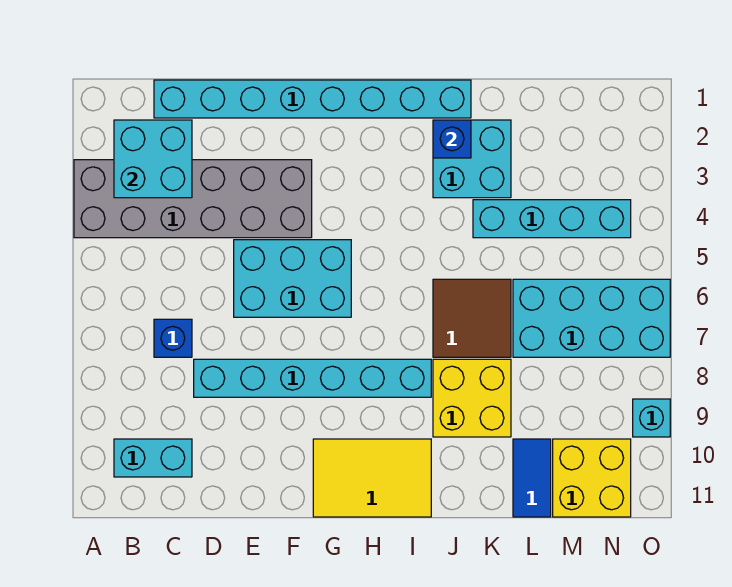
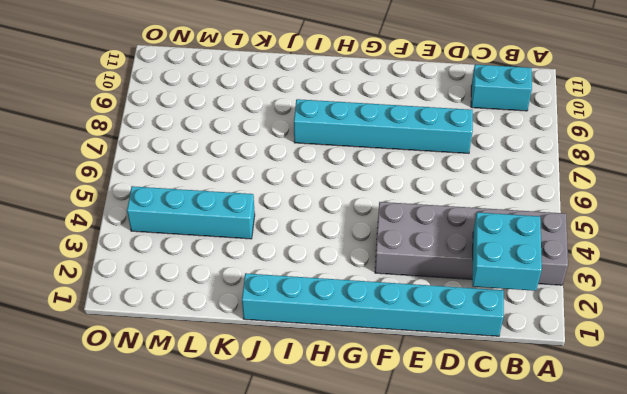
none -> blue brick C7 level 1
none -> cyan brick E5:G6 level 1
none -> yellow tile G10:I11 level 1

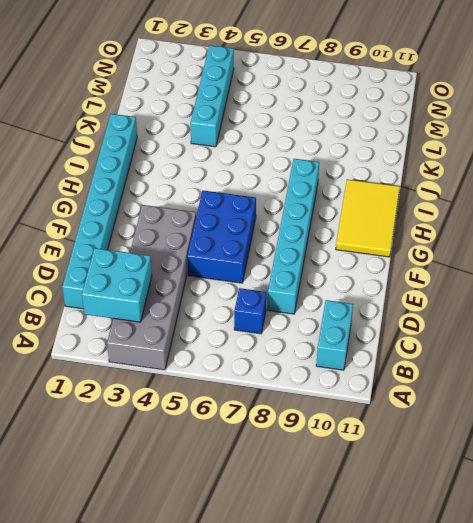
blue brick E5:G6 level 1 -> cyan brick E5:G6 level 1
none -> cyan brick J2:K3 level 1
none -> brown tile J6:K7 level 1
none -> yellow brick J8:K9 level 1

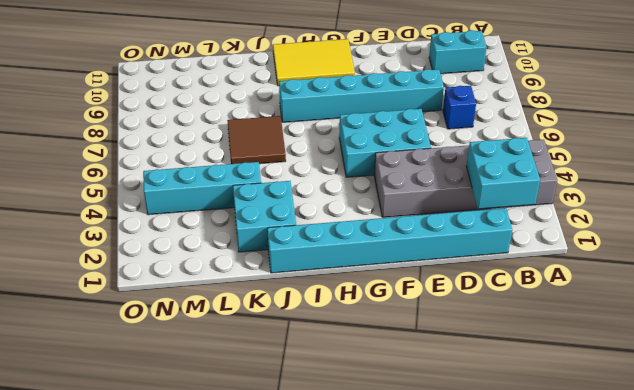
none -> yellow brick J8:K9 level 1
none -> cyan brick L6:O7 level 1
none -> blue tile L10:L11 level 1

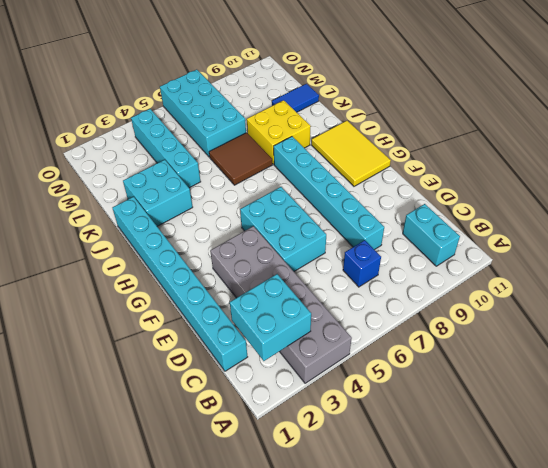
none -> yellow brick M10:N11 level 1
none -> cyan brick O9 level 1
none -> blue brick J2 level 2

